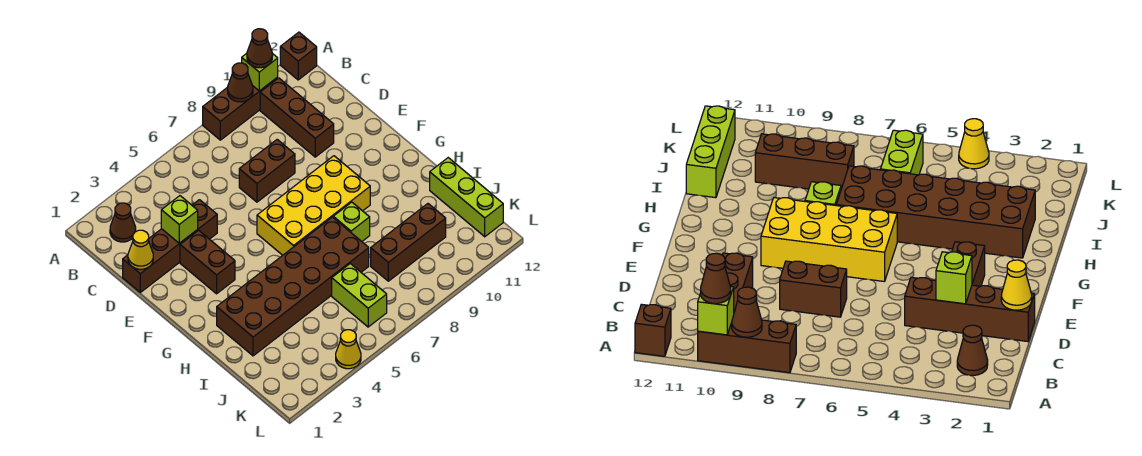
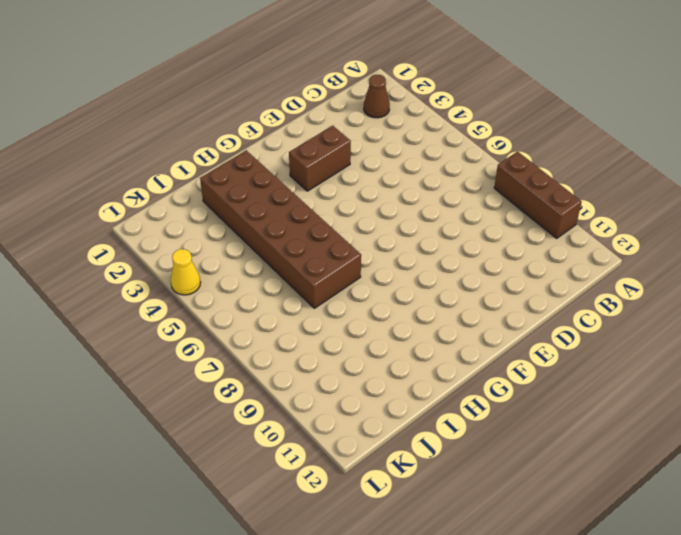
none -> brown brick A12 level 1
none -> brown brick B10:D10 level 1
none -> brown brick D1:D4 level 1

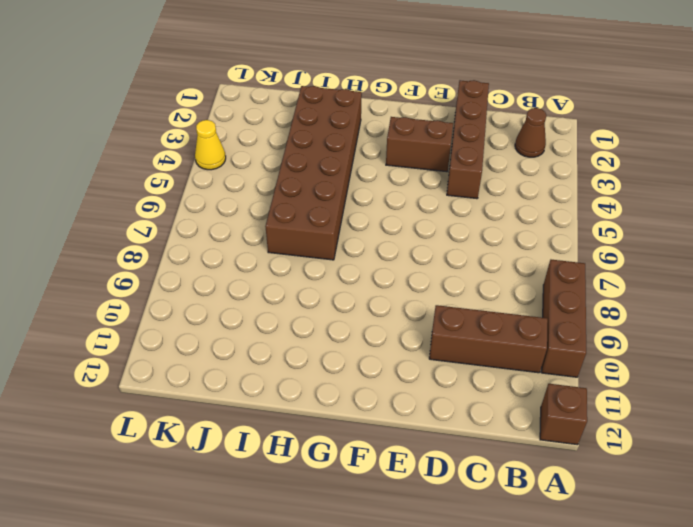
none -> brown brick D7:D8 level 1
none -> yellow brick F6:G9 level 1
none -> lime brick H8 level 1

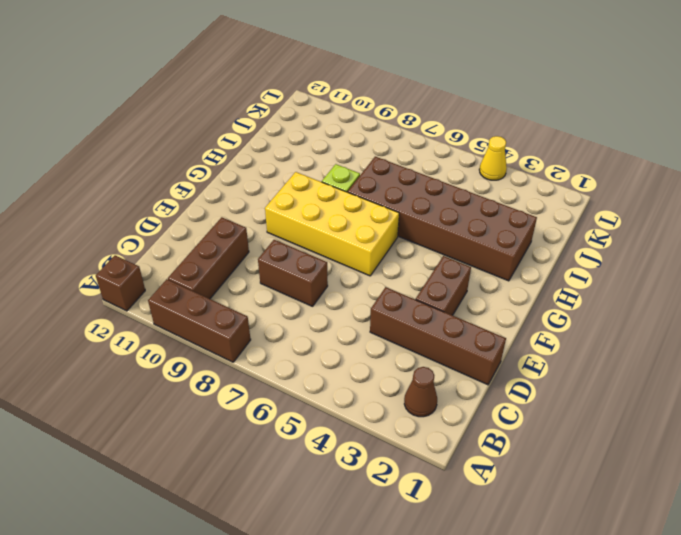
none -> lime brick I12:K12 level 1
none -> lime brick J6:K6 level 1
none -> brown brick J8:J10 level 1

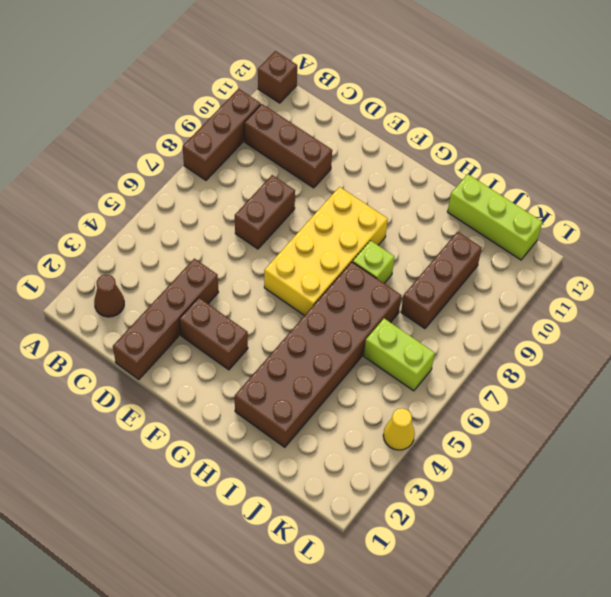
none -> brown cone A9 level 2
none -> lime brick A10 level 2
none -> yellow cone D1 level 2

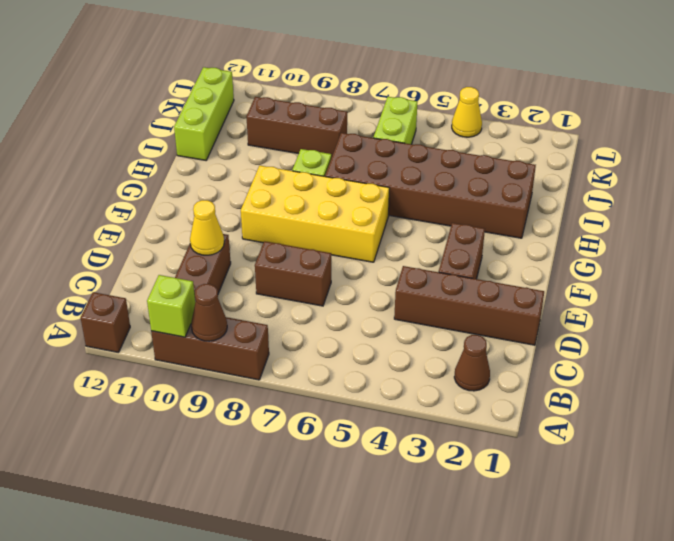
yellow cone D10 level 2 -> yellow cone D1 level 2
none -> lime brick D3 level 2
none -> brown cone A10 level 3

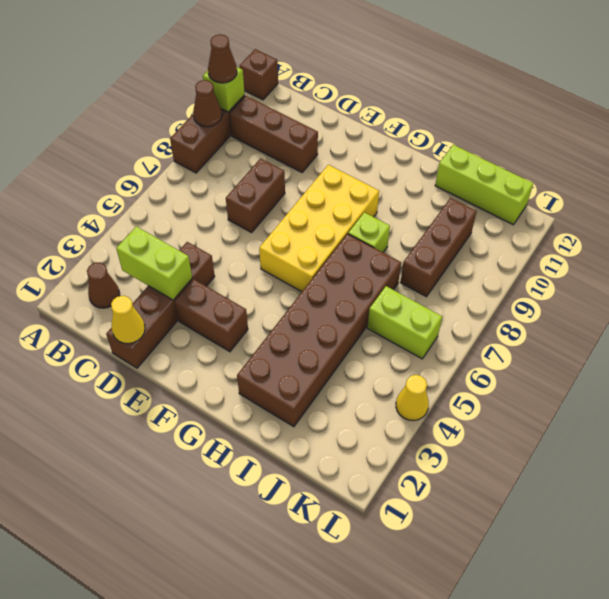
lime brick C3:D3 level 2 -> lime brick D3 level 2

